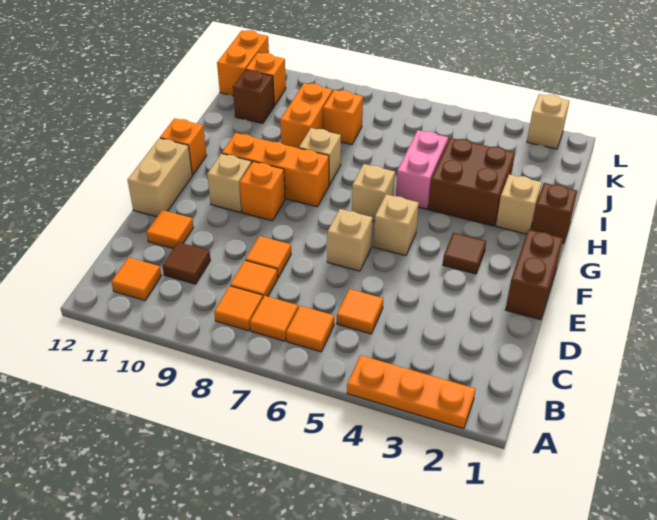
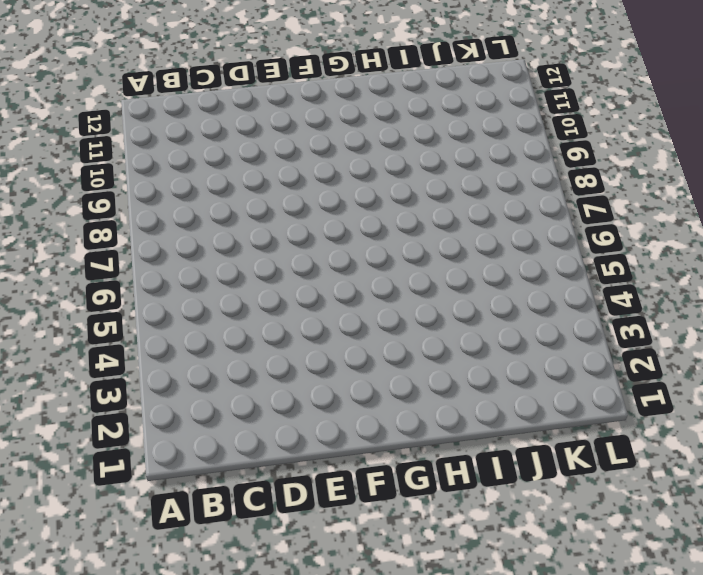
none -> orange plate A2:A4 level 1
none -> orange tile B6 level 1
none -> orange tile B7 level 1
none -> orange tile B8 level 1

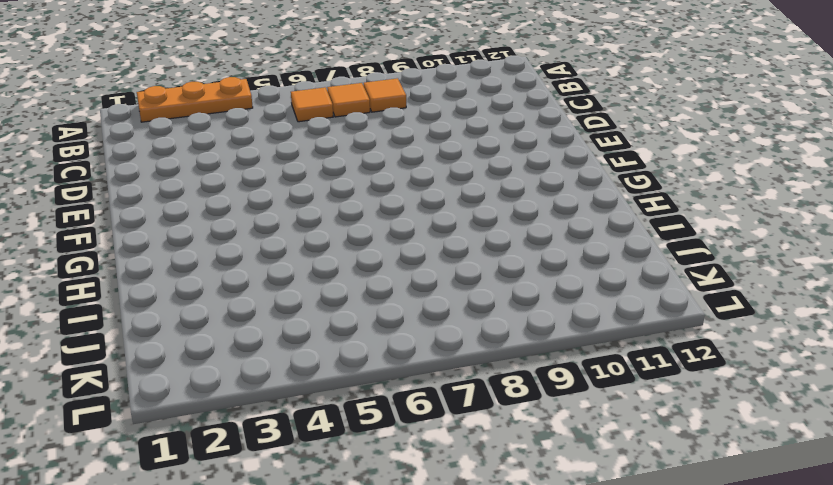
none -> orange tile B11 level 1
none -> orange tile C5 level 1
none -> orange tile C8 level 1
none -> brown tile C10 level 1

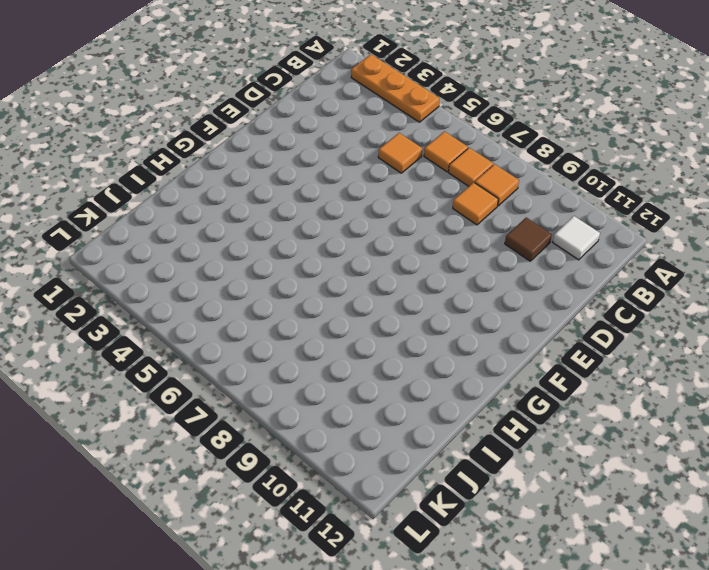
white tile B11 level 1 -> orange tile B11 level 1
none -> orange tile D8 level 1
none -> orange tile D11 level 1
none -> brown brick E1:F1 level 1
none -> tan brick E6 level 1

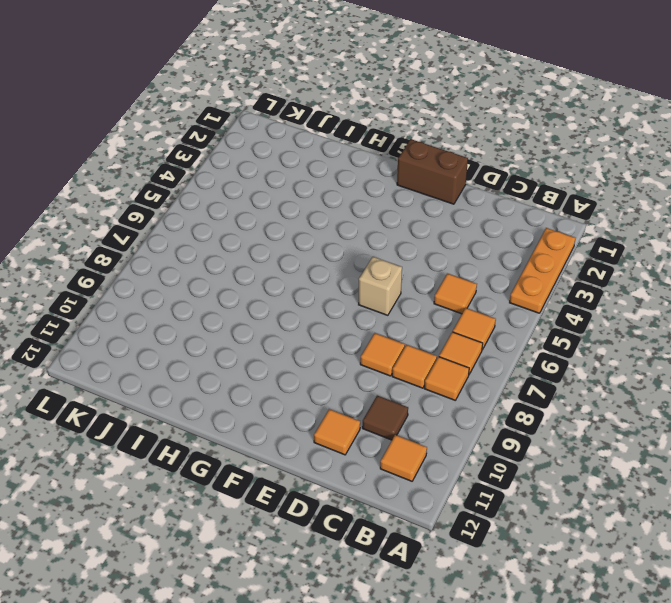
none -> tan brick E12:F12 level 1
none -> brown tile F3 level 1
none -> tan brick F5 level 1
none -> orange brick F9 level 1

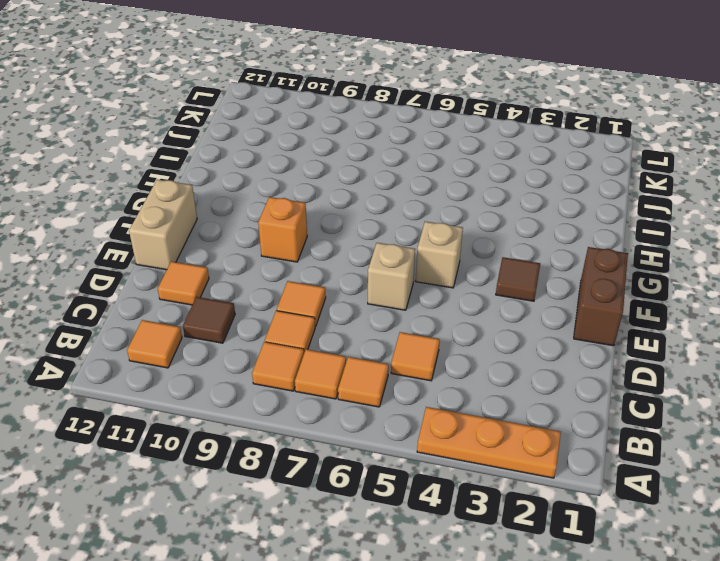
none -> tan brick F10 level 1
none -> tan brick G6 level 1
none -> orange brick G8:G10 level 1
none -> orange brick G12 level 1

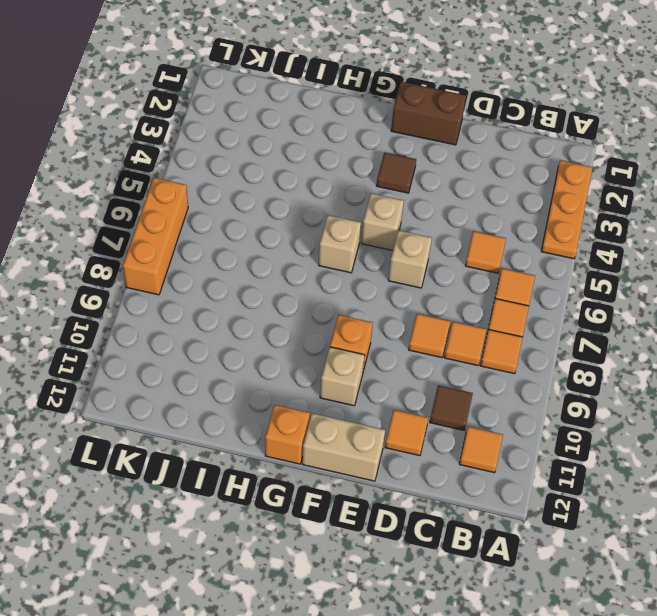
orange brick L6:L8 level 1 -> orange brick G8:G10 level 1
none -> brown brick H1 level 1
none -> tan brick H2 level 1
none -> brown brick H3:I4 level 1
none -> pink brick H5:I5 level 1

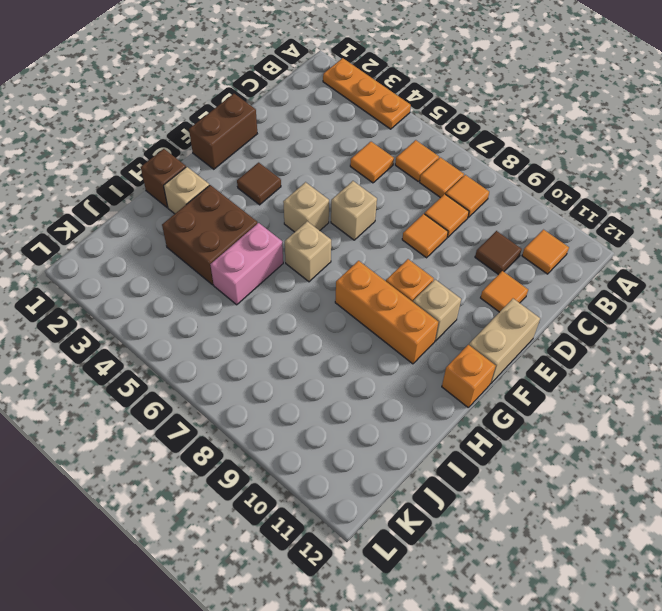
none -> tan brick H8 level 1
none -> orange brick I9:J9 level 1
none -> orange brick J8 level 1
none -> brown brick J11 level 1

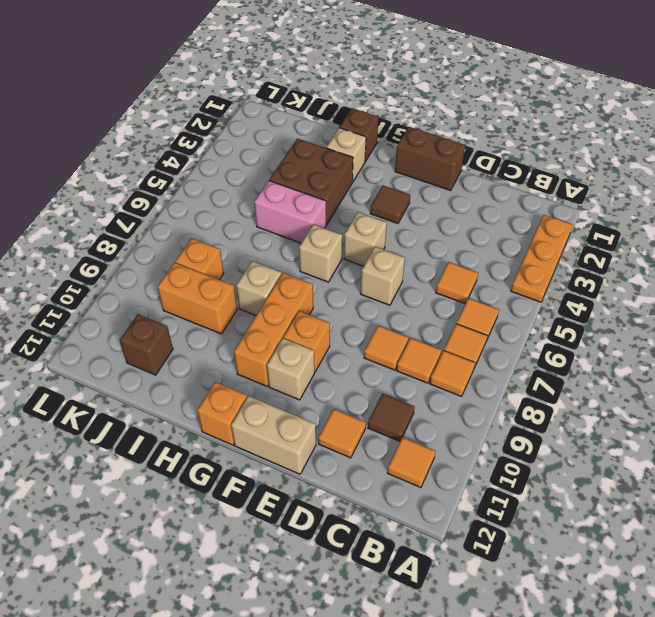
none -> orange brick K11 level 1
none -> orange brick K12:L12 level 1
none -> tan brick L2 level 1

